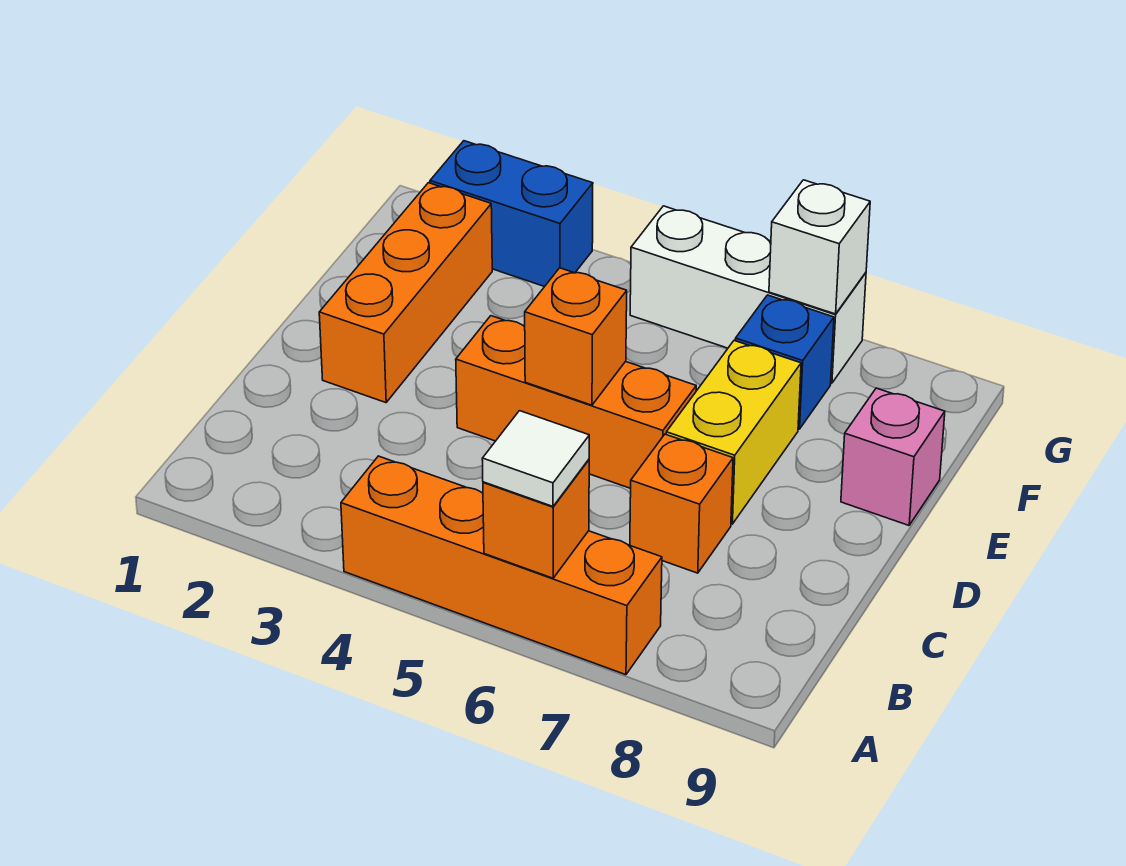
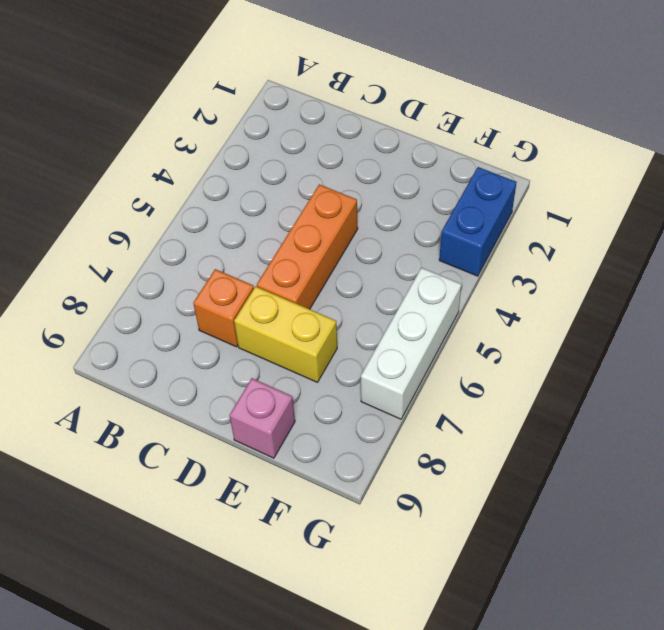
none -> orange brick A4:A7 level 1
none -> orange brick D2:F2 level 1
none -> blue brick F7 level 1

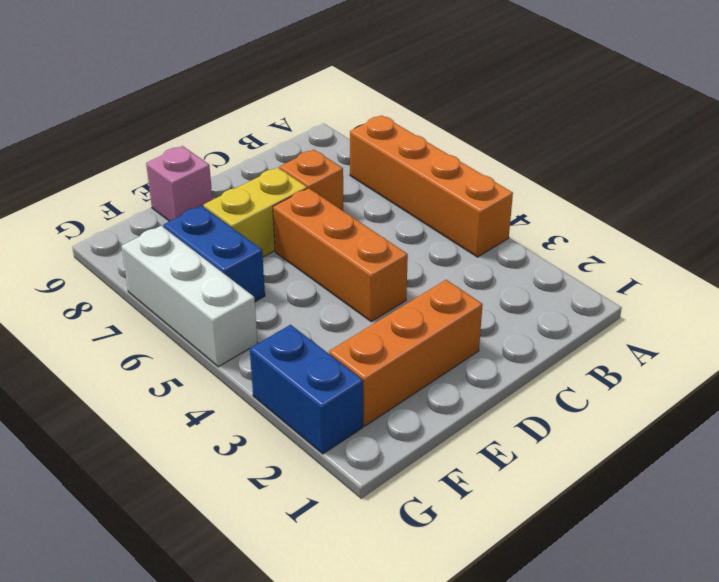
blue brick F6:F7 level 1 -> blue brick F7 level 1
none -> orange brick A6 level 2
none -> orange brick D5 level 2
none -> white brick G7 level 2

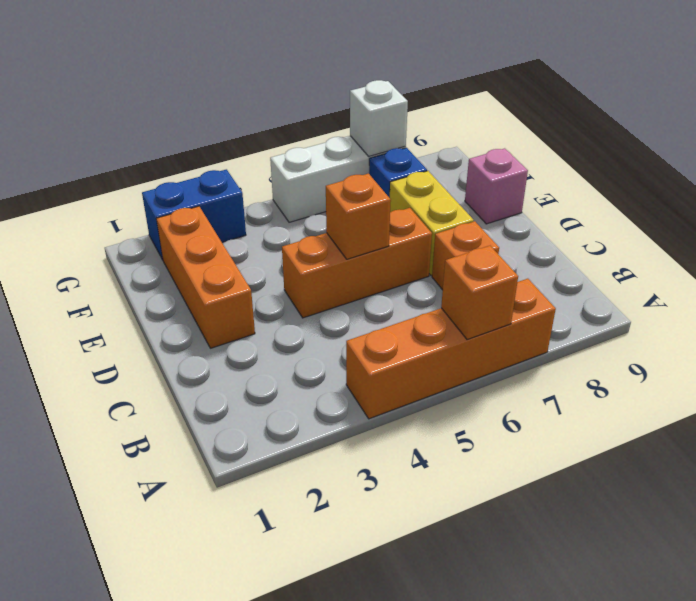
none -> white tile A6 level 3

